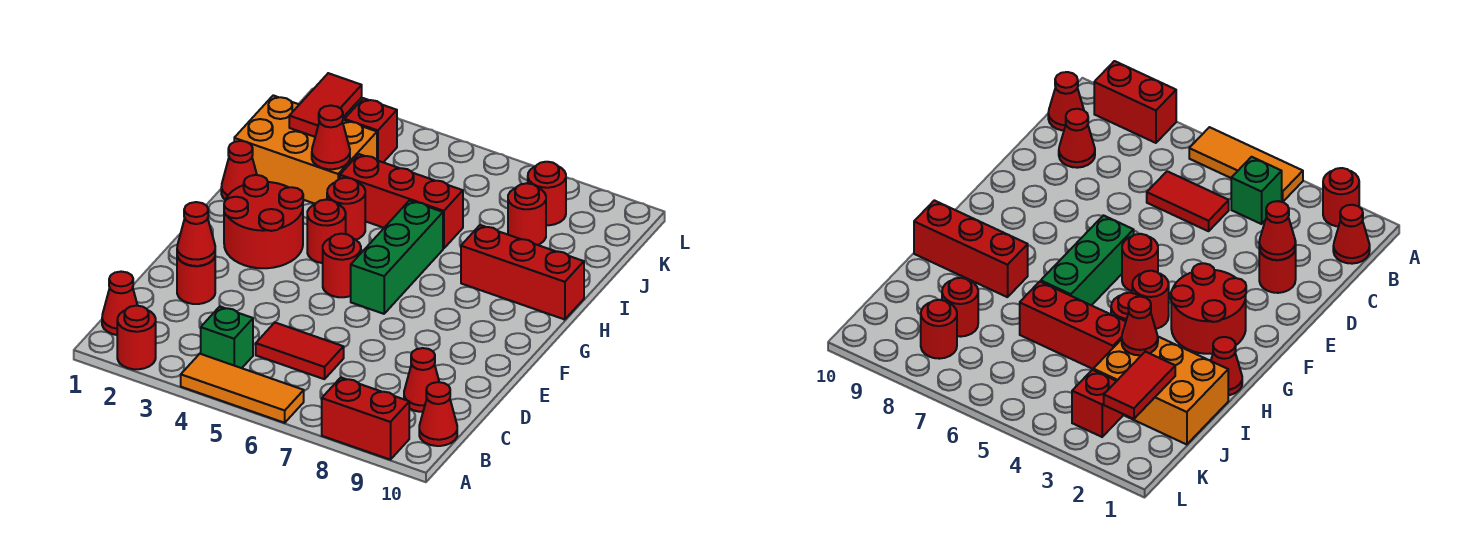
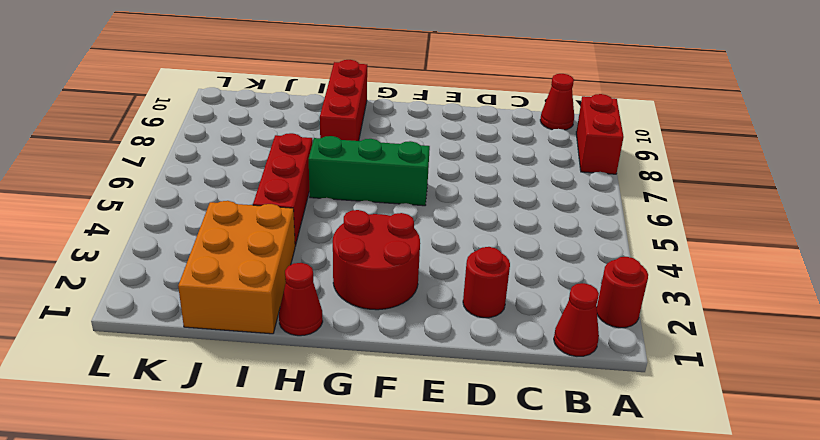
none -> orange tile A4:A6 level 1
none -> green brick B4 level 1
none -> red tile C5:C6 level 1

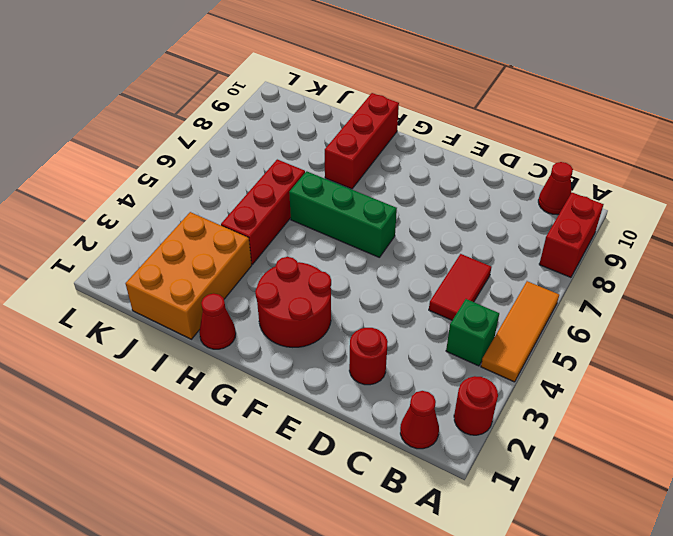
none -> red cone C9 level 1
none -> red round brick F5 level 1
none -> red round brick G4 level 1

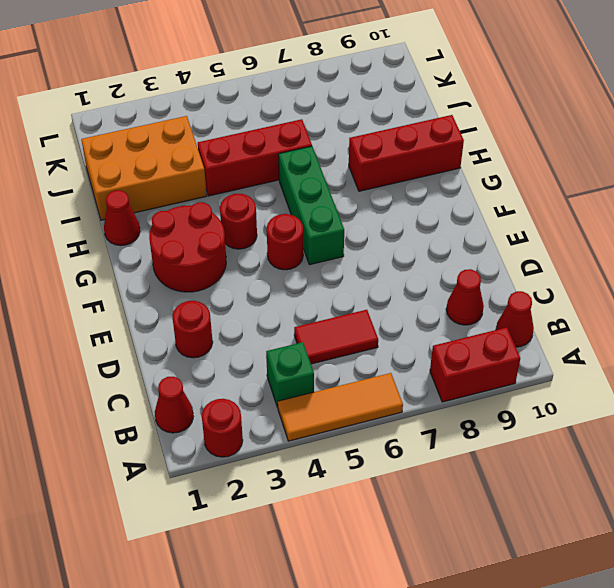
none -> red round brick H4 level 1
none -> red round brick J8 level 1
none -> red brick K3 level 1

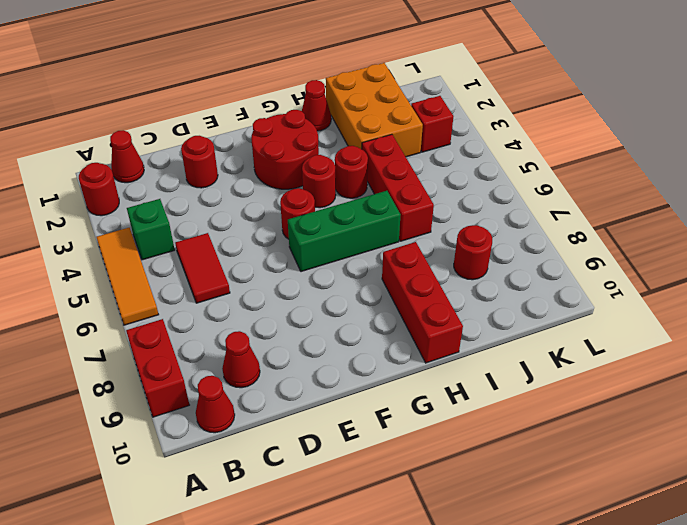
none -> red round brick K8 level 1
none -> red cone D2 level 2
none -> red cone I3 level 2

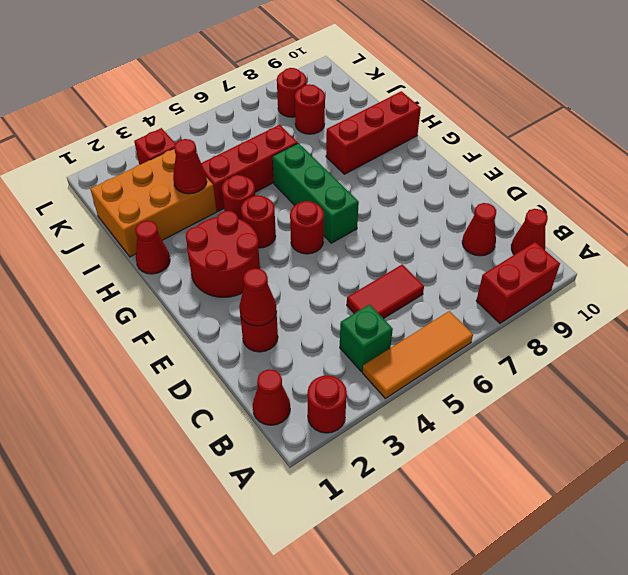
none -> red tile J2:K2 level 2

